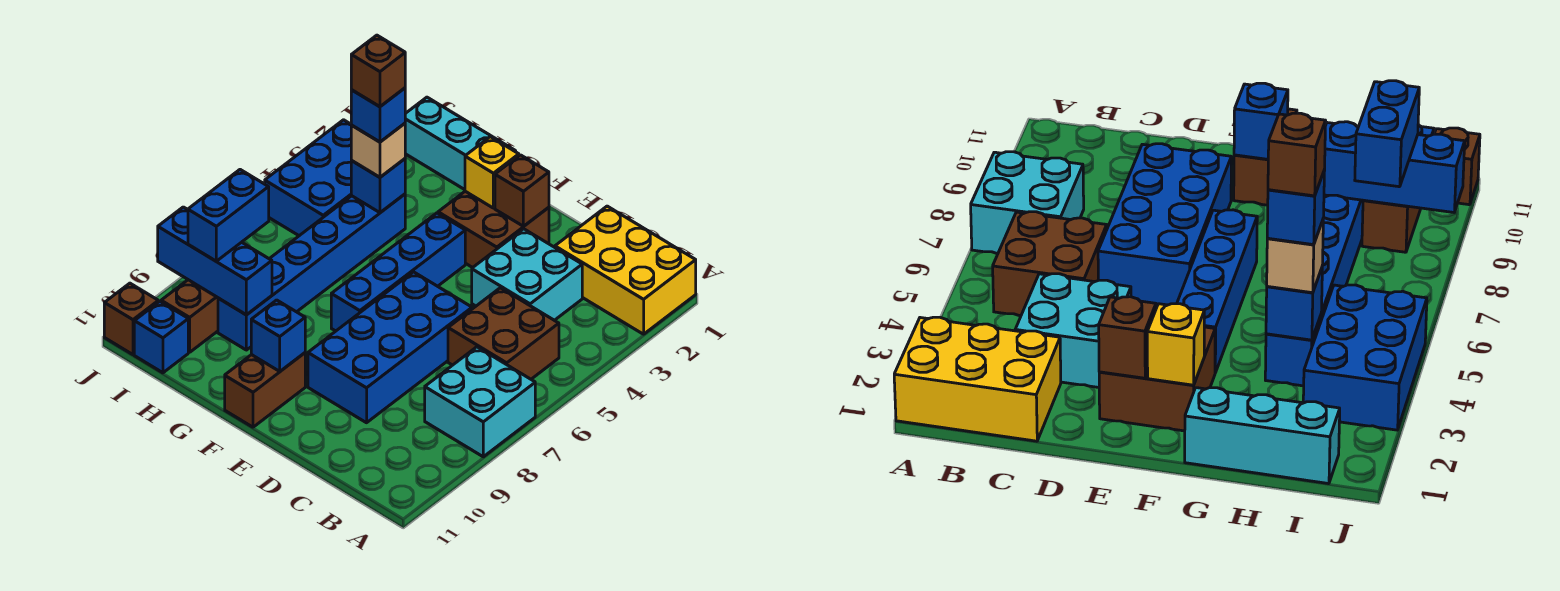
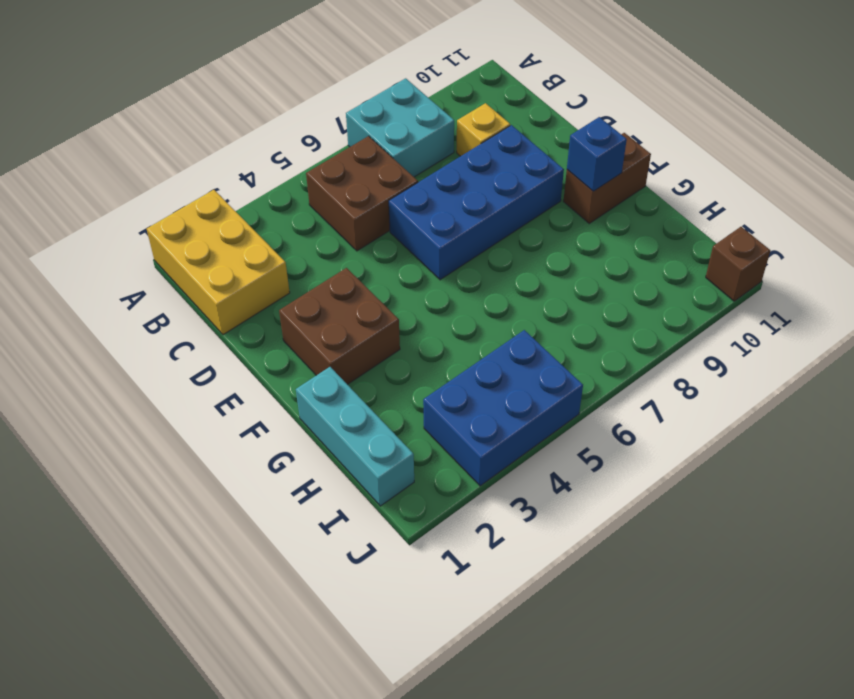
yellow brick C9 level 1 -> yellow brick F2 level 2
none -> cyan brick C3:D4 level 1
none -> blue brick F4:F7 level 1
none -> blue brick H4:H9 level 1

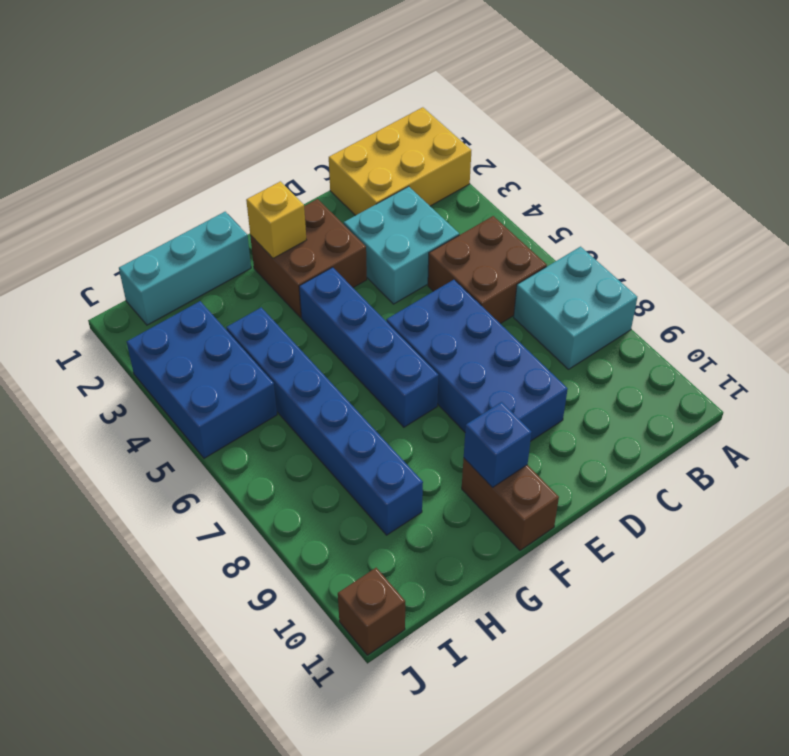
none -> brown brick I9:I10 level 1
none -> blue brick I11 level 1
none -> brown brick E2 level 2

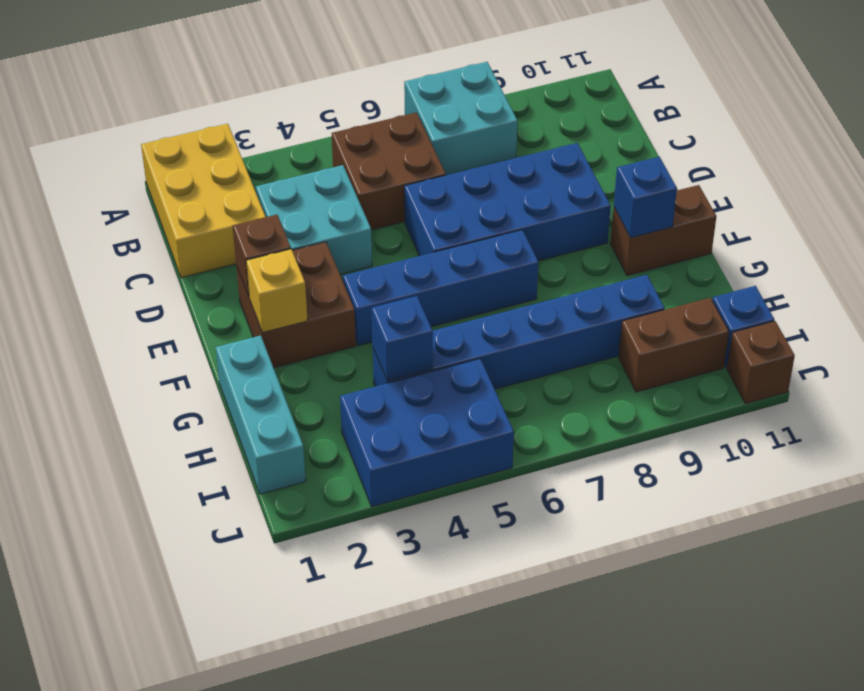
none -> blue brick H9:J9 level 2
none -> tan brick H4 level 3
none -> blue brick I8:I9 level 3

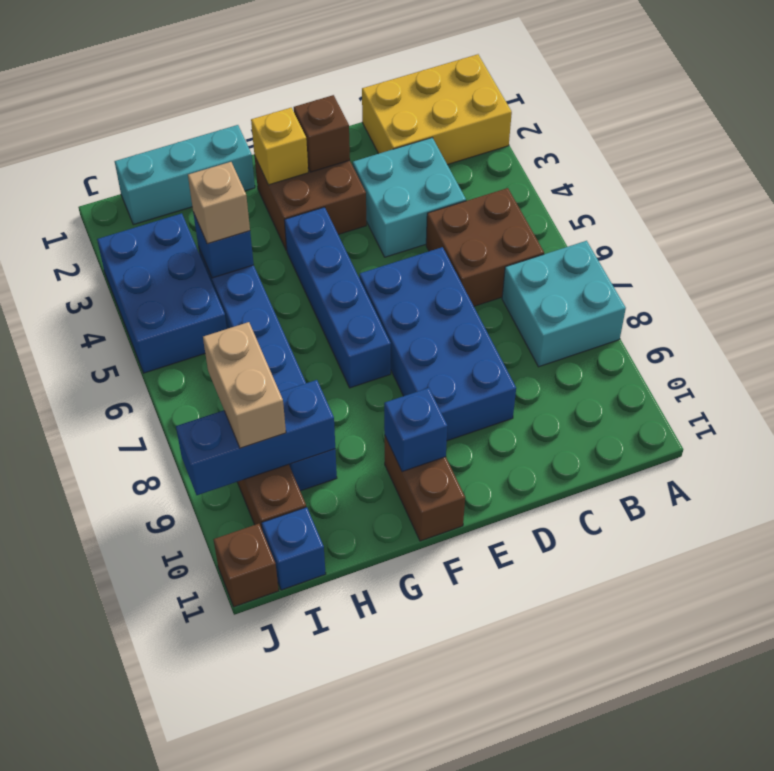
tan brick I8:I9 level 3 -> blue brick I8:I9 level 3
none -> blue brick H4 level 4
none -> brown brick H4 level 5

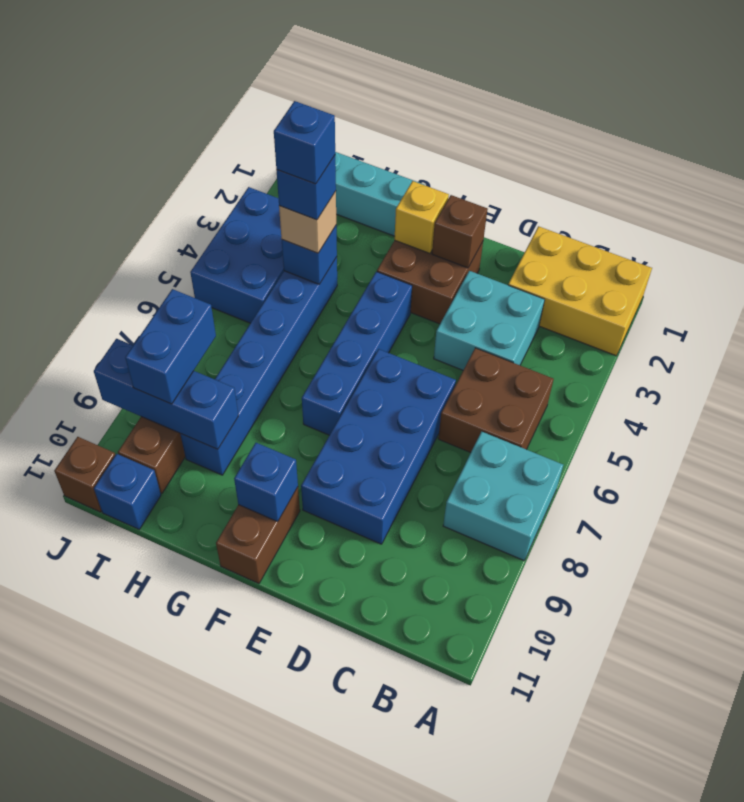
blue brick H4 level 5 -> brown brick H4 level 5

